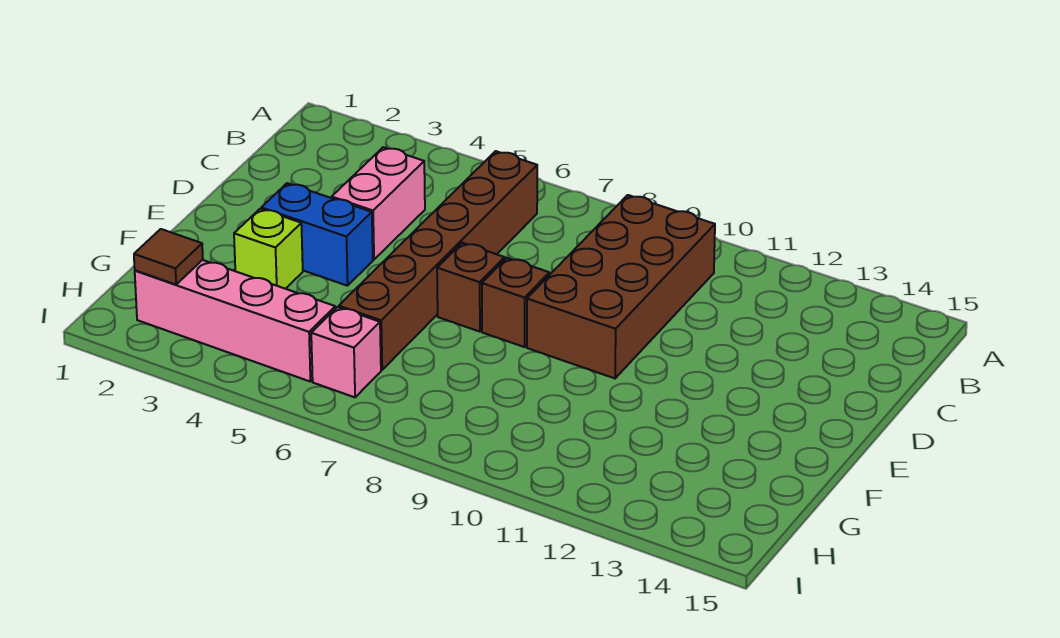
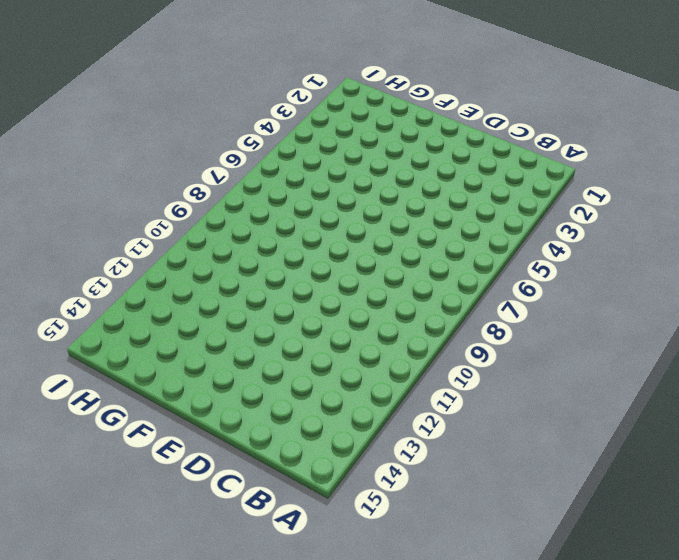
none -> brown brick B6:G6 level 1
none -> brown brick B9:E10 level 1

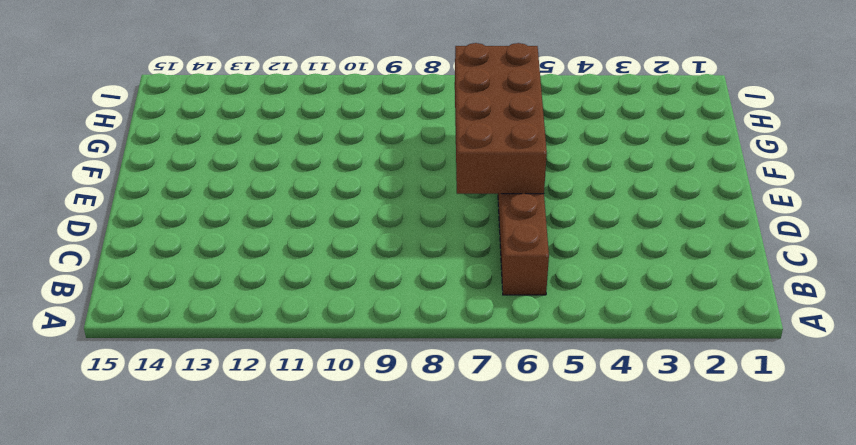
brown brick D6:G7 level 2 -> brown brick B9:E10 level 1
none -> pink brick C4:D4 level 1
none -> blue brick E3:E4 level 1

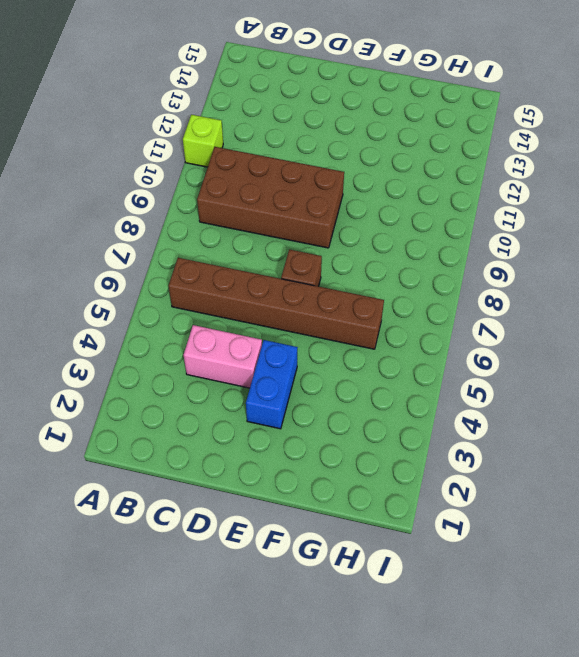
lime brick A11 level 1 -> lime brick F3 level 1
none -> brown brick E8 level 1
none -> pink brick H2:H5 level 1

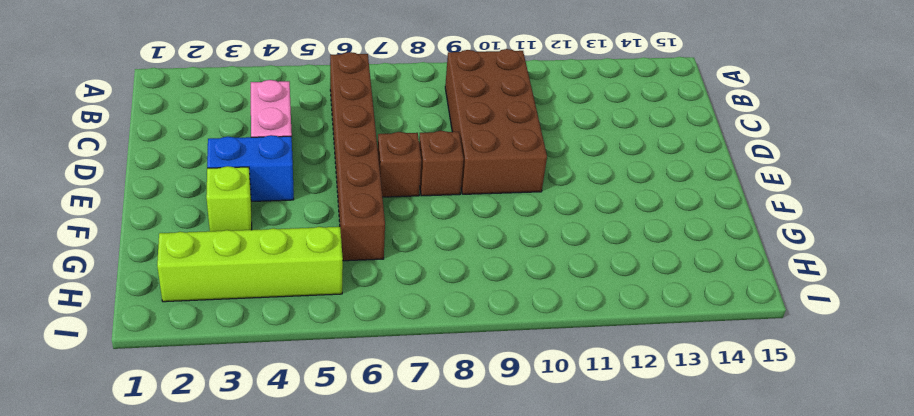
lime brick H2:H5 level 1 -> pink brick H2:H5 level 1
none -> pink brick H6 level 1
none -> brown tile H2 level 2

